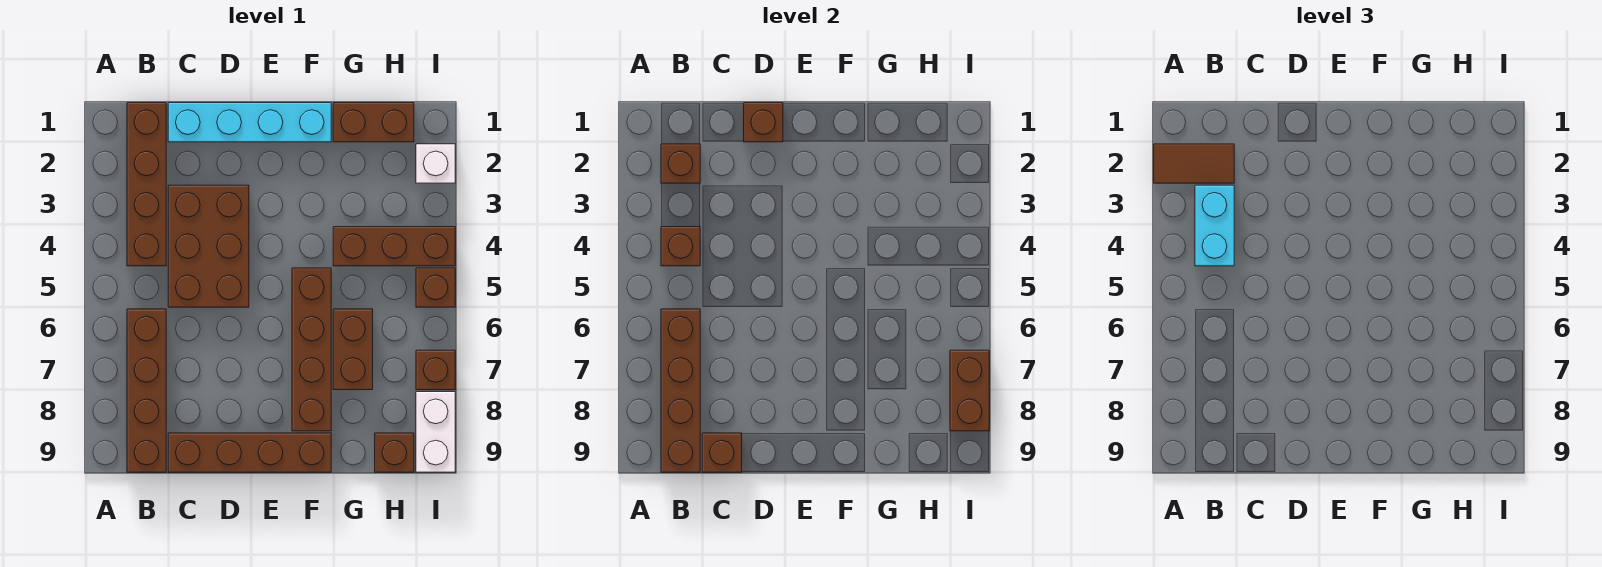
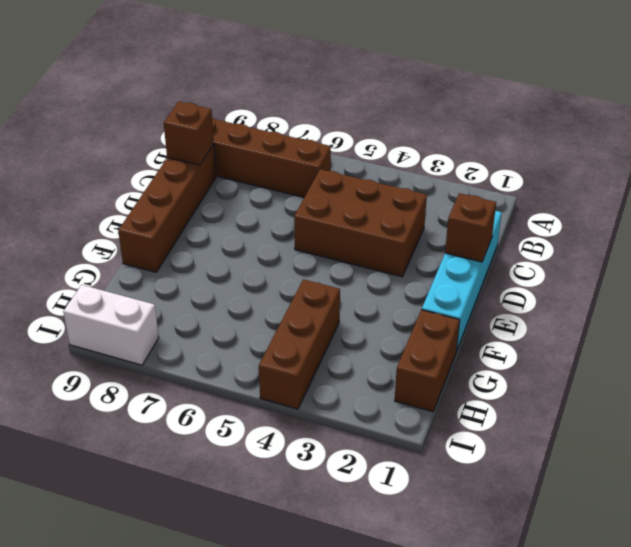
none -> brown brick B1:B4 level 1
none -> brown brick F5:F8 level 1
none -> brown brick G6:G7 level 1

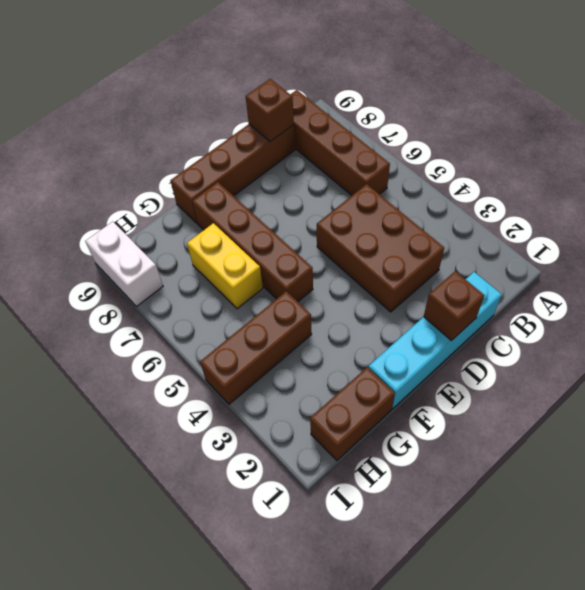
yellow brick G6:G7 level 1 -> brown brick G6:G7 level 1
none -> brown brick B1:B4 level 1
none -> brown brick H9 level 1
none -> white brick I2 level 1

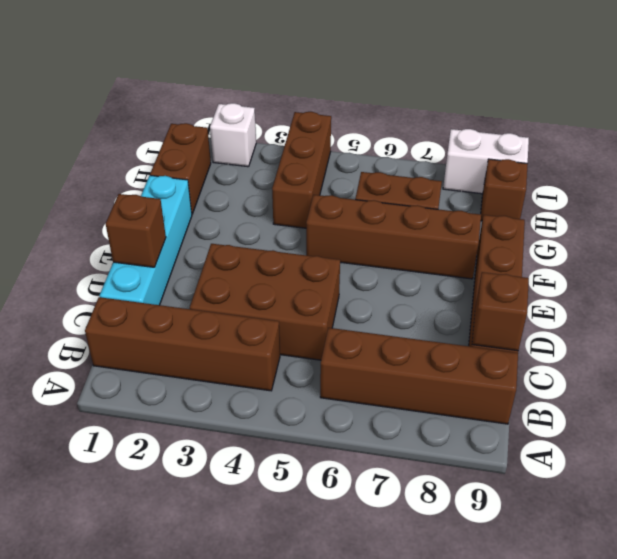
none -> brown brick I5 level 1
none -> brown brick I7 level 1
none -> brown brick B2 level 2

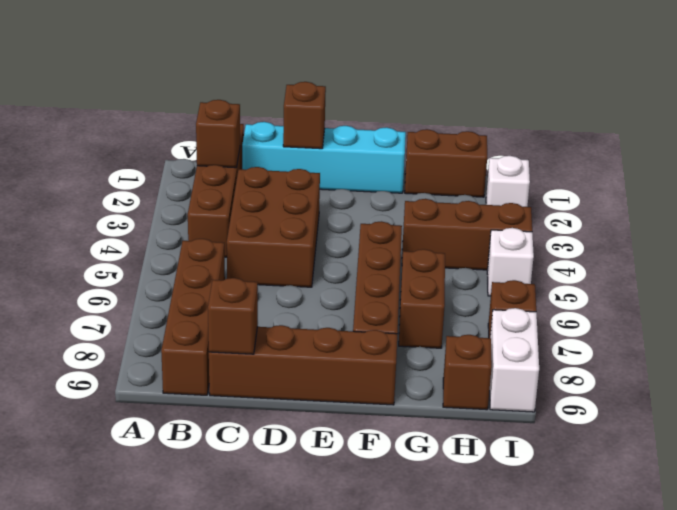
white brick I5 level 1 -> brown brick I5 level 1
none -> brown brick B4 level 2
none -> brown brick B6:B9 level 2
none -> brown brick I7:I8 level 2

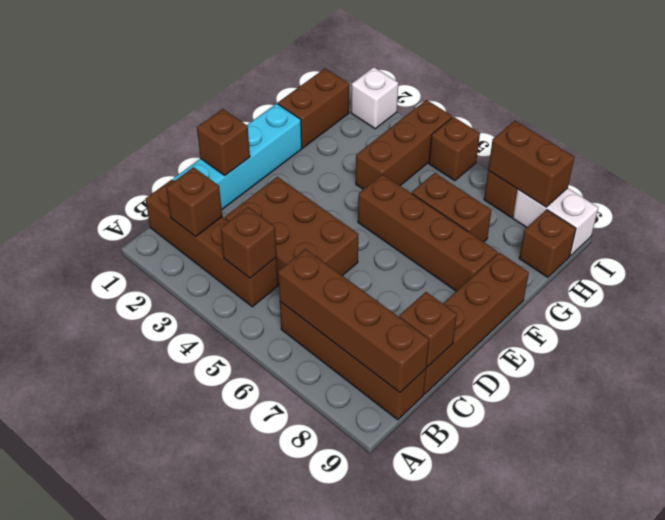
none -> brown tile A2:B2 level 3
none -> cyan brick B3:B4 level 3

